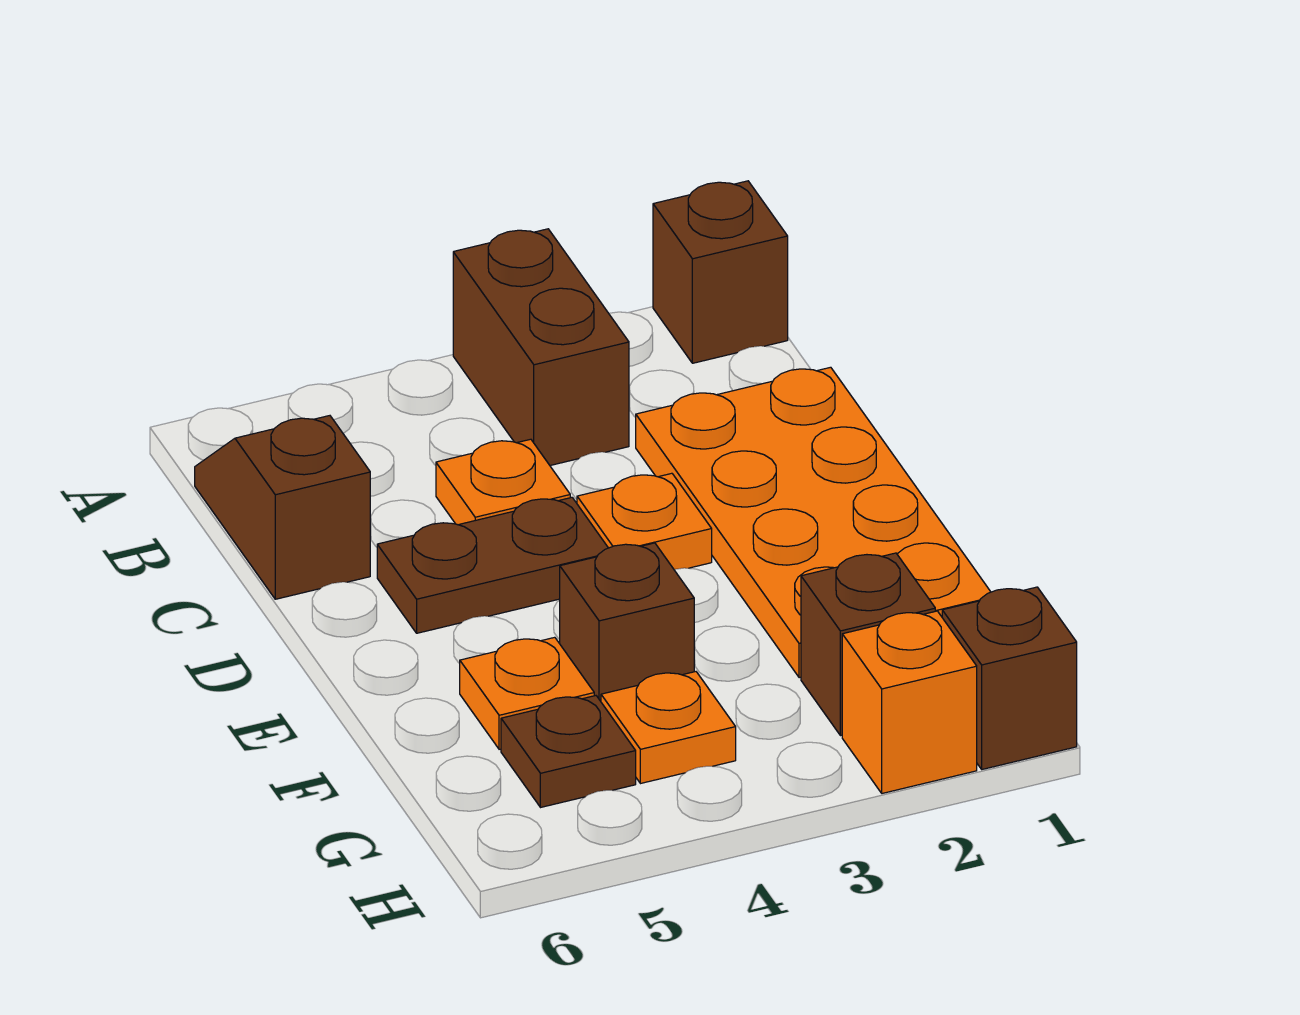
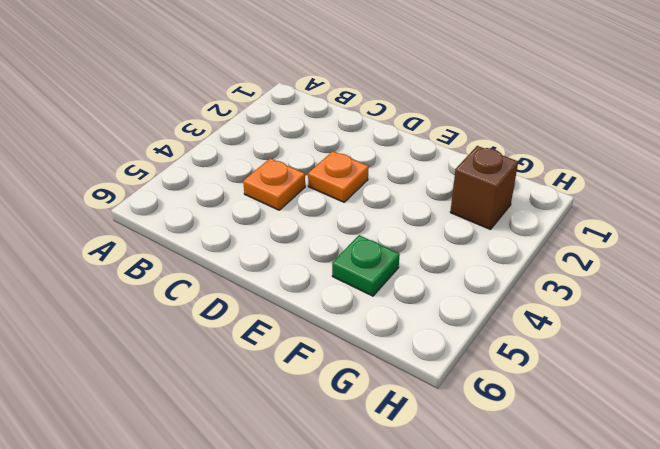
green plate F5 level 1 -> orange plate F5 level 1
none -> brown brick A1 level 1
none -> brown brick A3:B3 level 1
none -> brown slope B6:C6 level 1 top C

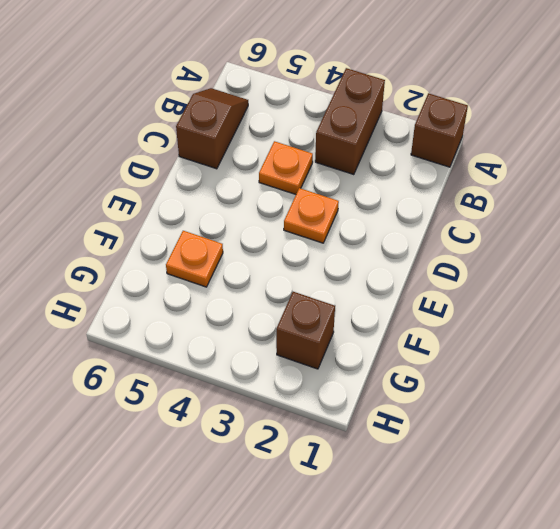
none -> orange plate C1:F2 level 1
none -> brown plate D4:D5 level 1
none -> brown brick F4 level 1

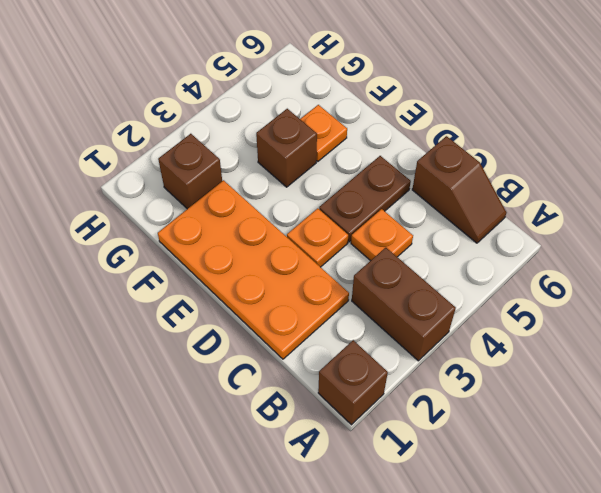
none -> orange plate G4 level 1
none -> brown plate G5 level 1
none -> brown brick H1 level 1

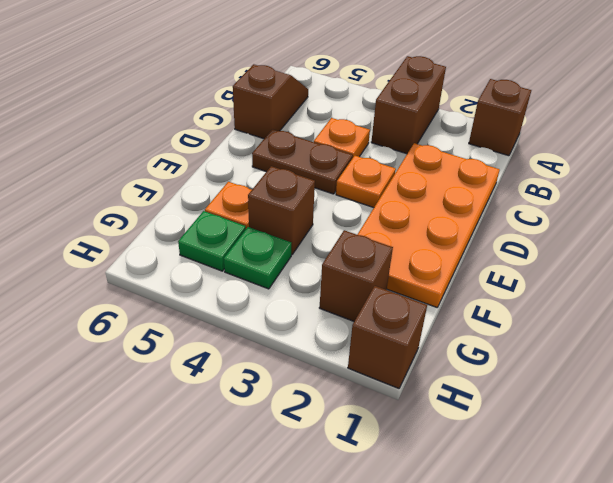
green plate G4 level 1 -> orange plate G4 level 1
green plate G5 level 1 -> brown plate G5 level 1
none -> orange brick H2 level 1

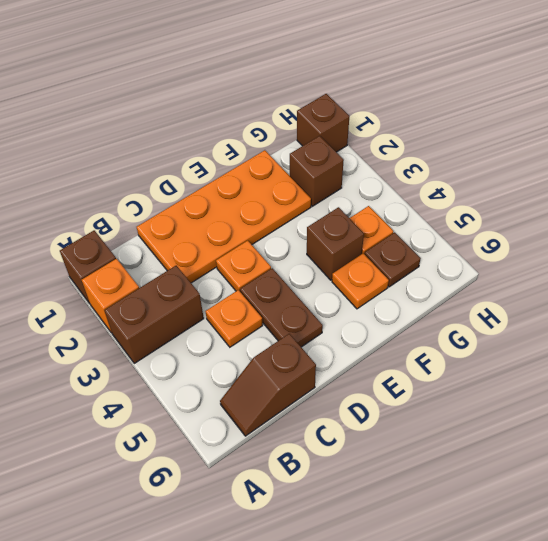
orange brick A2 level 1 -> orange brick H2 level 1

